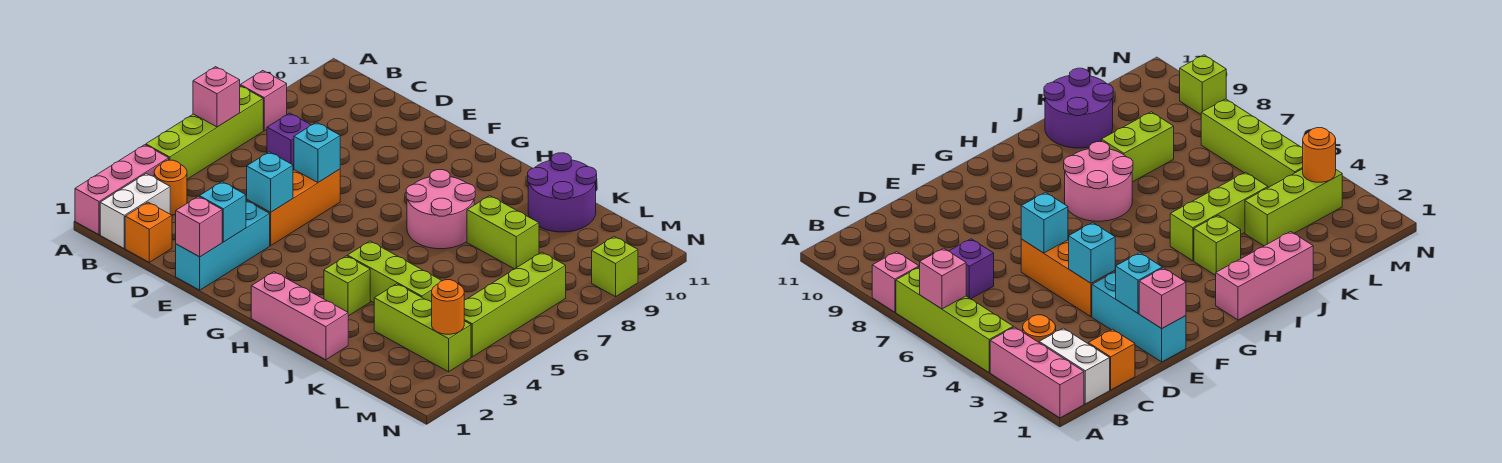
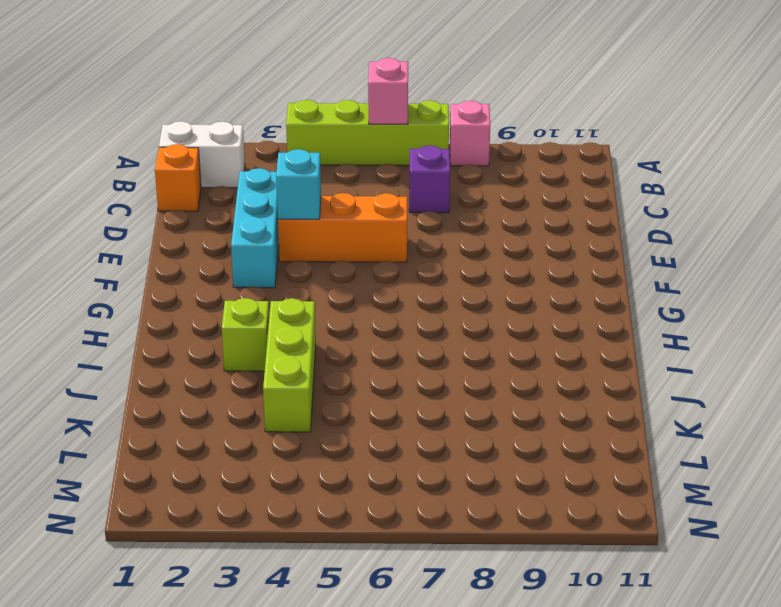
cyan brick D3:F3 level 1 -> cyan brick E1:E3 level 1
none -> pink brick A1:A3 level 1
none -> orange round brick B3 level 1
none -> pink brick H1:J1 level 1

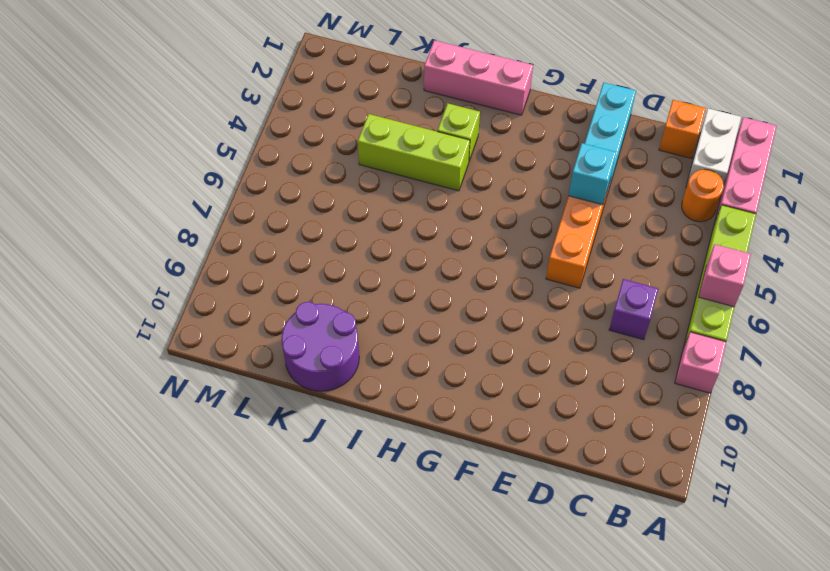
none -> pink round brick H7:I8 level 1
none -> lime brick J8:K8 level 1
none -> lime brick K3:M3 level 1

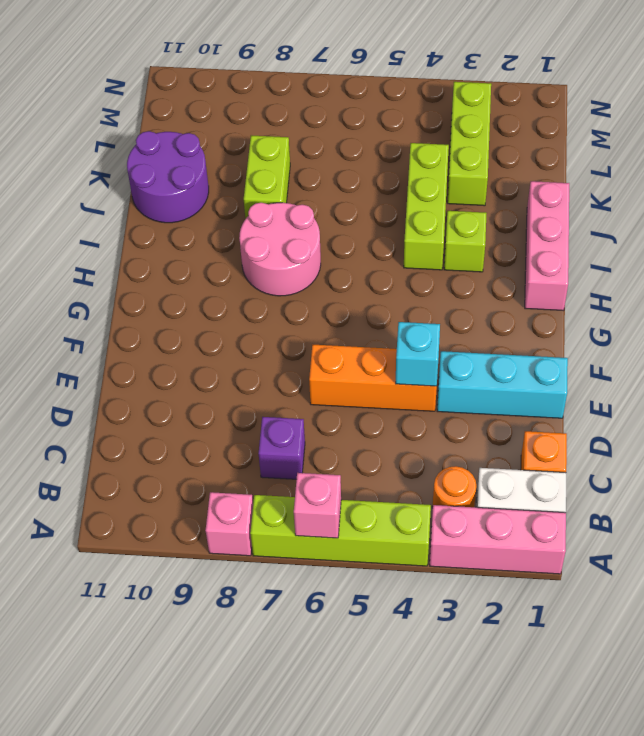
none -> lime brick M4:M7 level 1
none -> lime brick N9 level 1
none -> pink brick E1 level 2

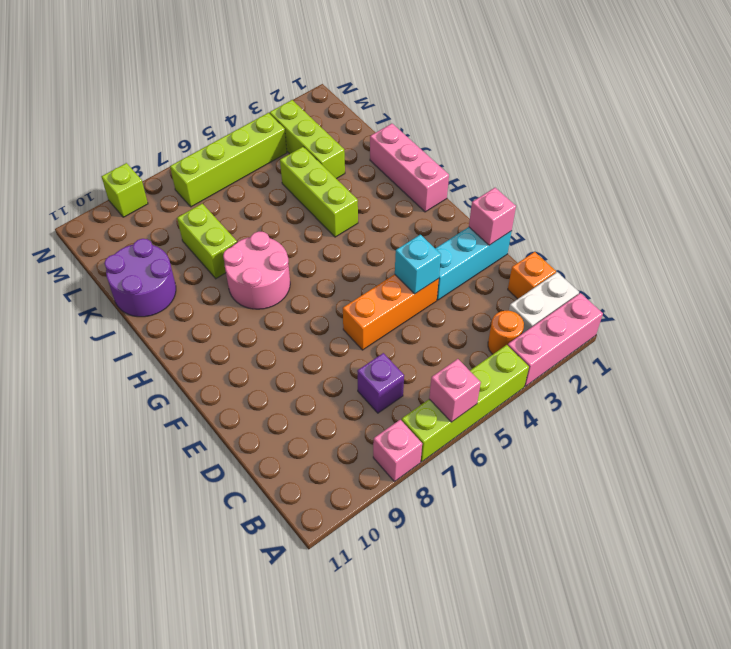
none -> lime brick I3 level 1
none -> cyan brick E2 level 2
none -> cyan brick E6 level 2

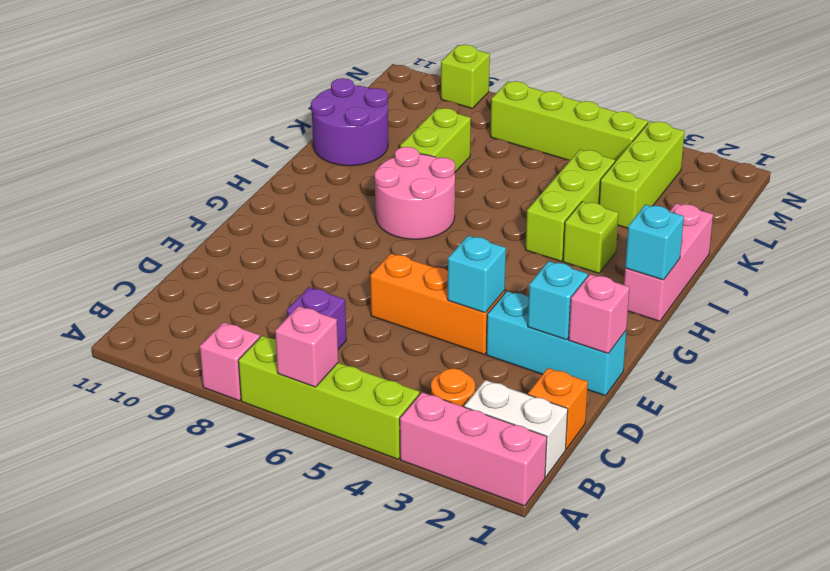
cyan brick H1 level 2 -> cyan brick E6 level 2
none -> orange round brick M3 level 2

